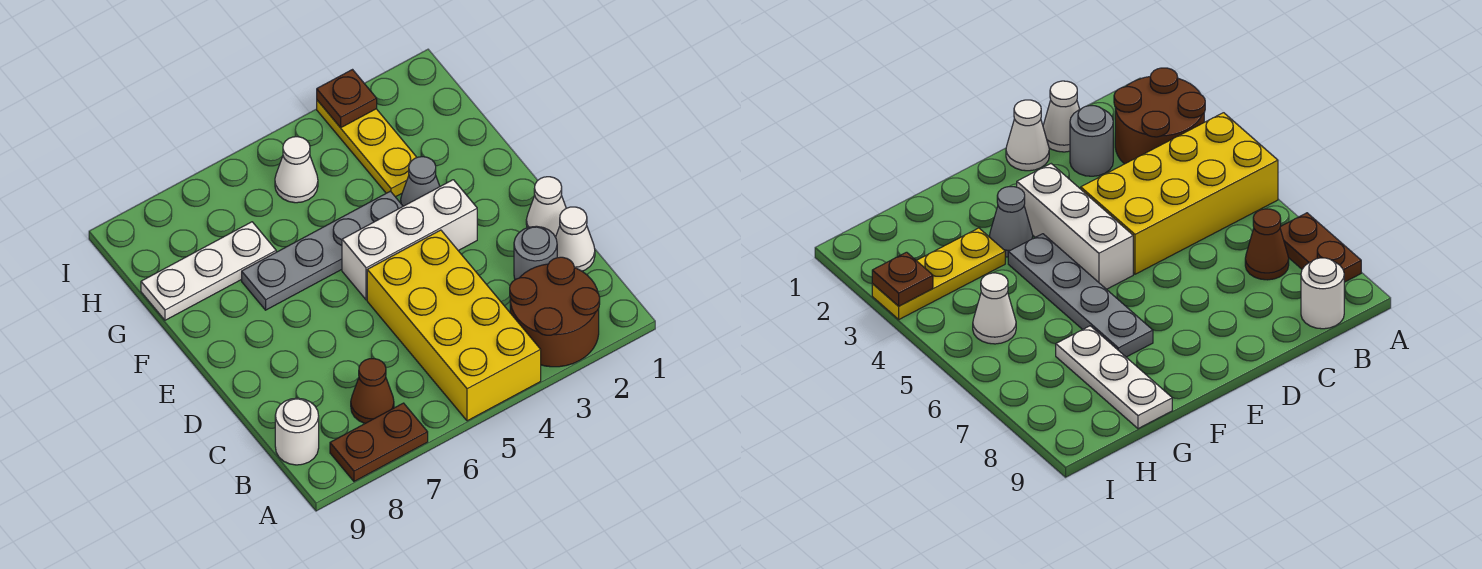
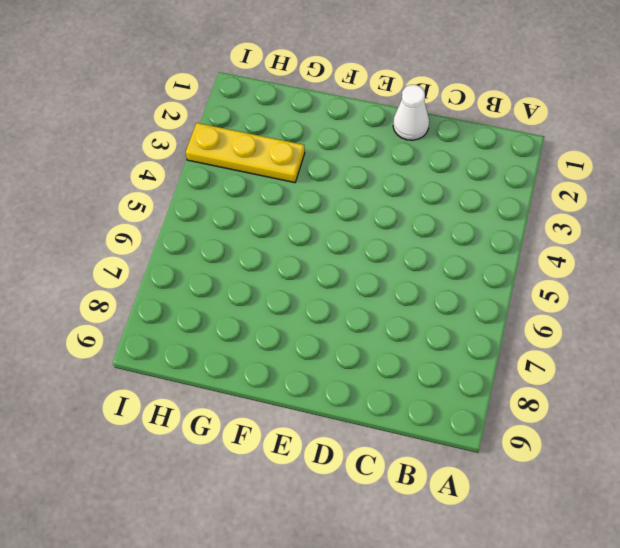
none -> brown round brick A2:B3 level 1
none -> yellow brick A4:D5 level 1
none -> brown plate A7:A8 level 1

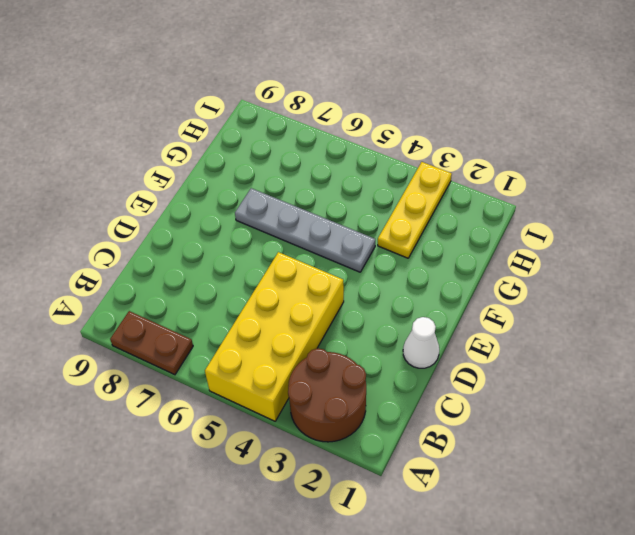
none -> brown cone B7 level 1
none -> white round brick B9 level 1
none -> white cone C1 level 1

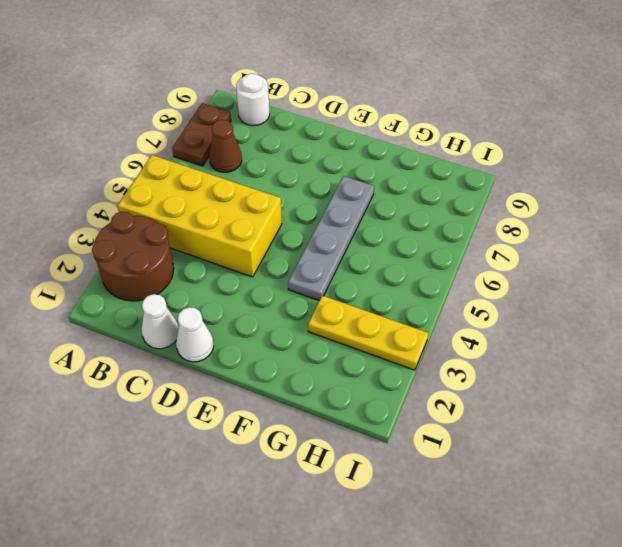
none -> grey round brick C2 level 1
none -> white brick E3:E5 level 1
none -> grey cone F3 level 1

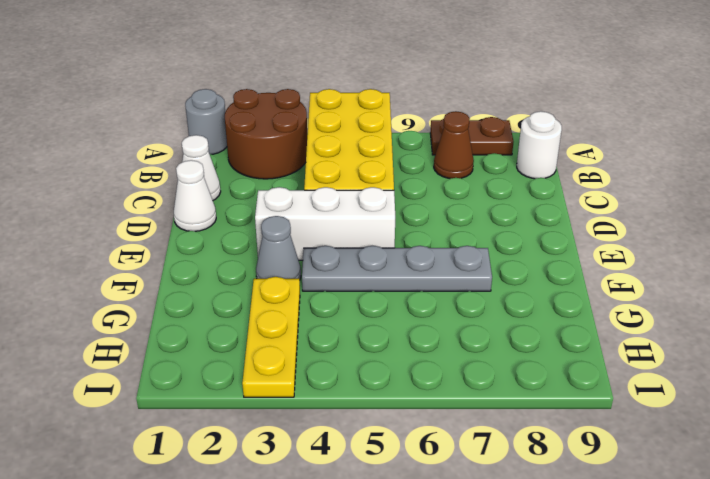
grey round brick A1 level 1 -> grey round brick C2 level 1
none -> white plate G7:G9 level 1
none -> white cone H5 level 1
none -> brown plate I3 level 2

